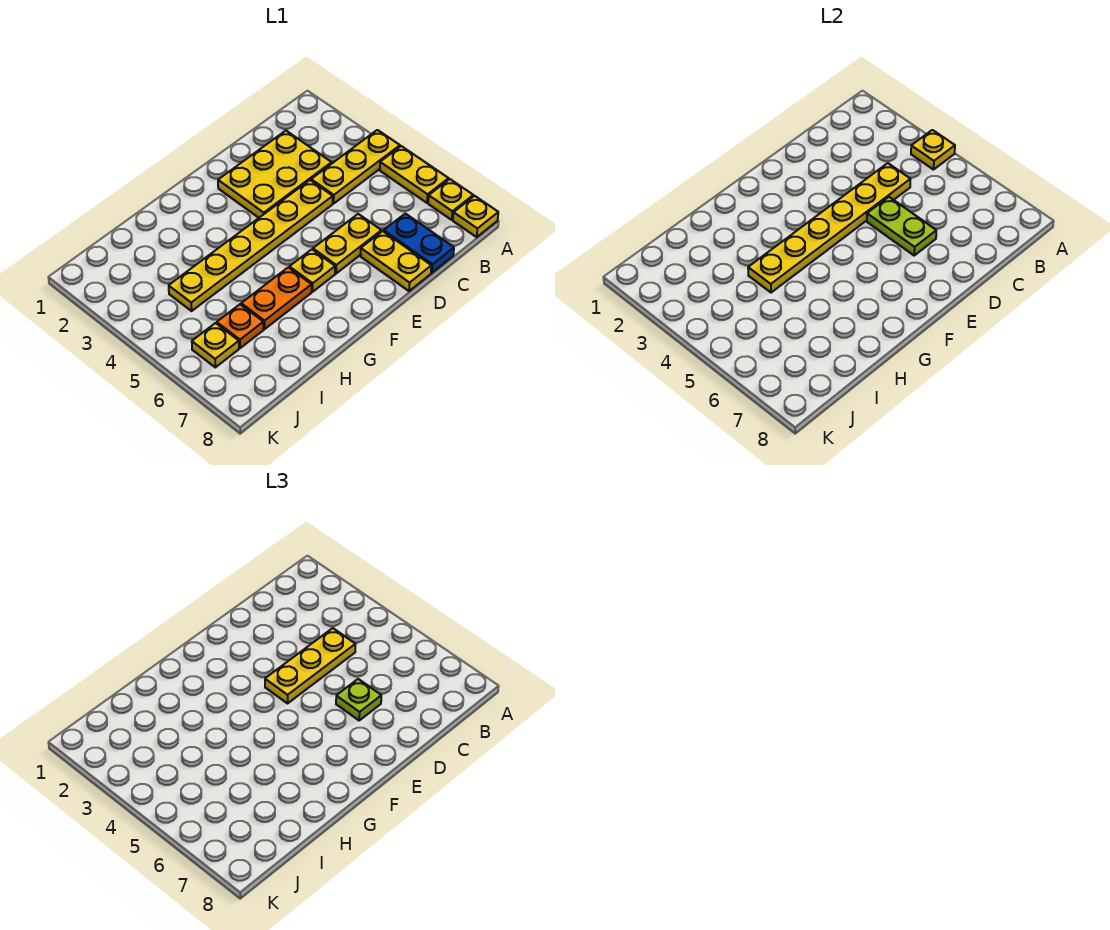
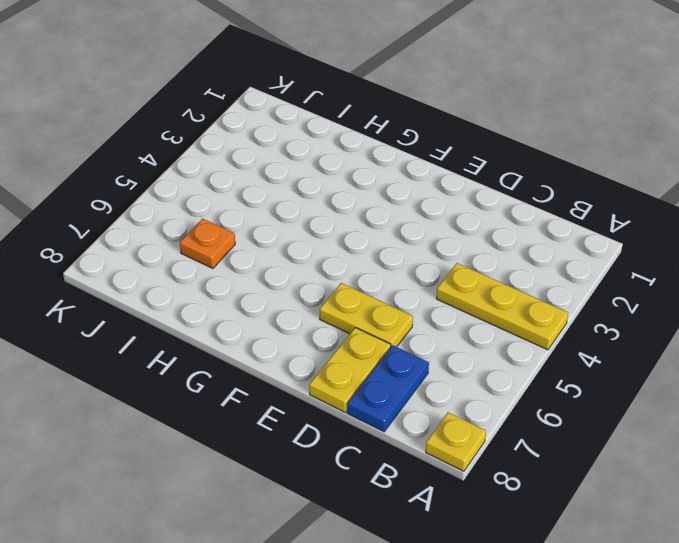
none -> yellow plate A5:A6 level 1
none -> yellow plate A7 level 1
none -> yellow plate C2:E3 level 1

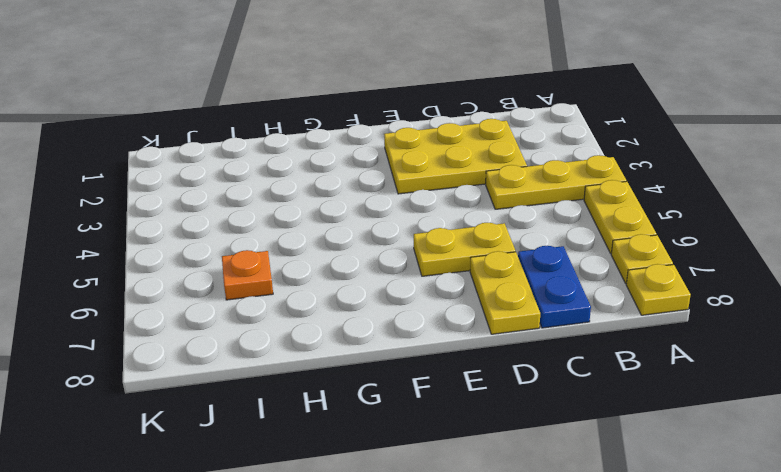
none -> yellow plate D4:I4 level 1
none -> yellow plate F6 level 1
none -> orange plate G6:H6 level 1

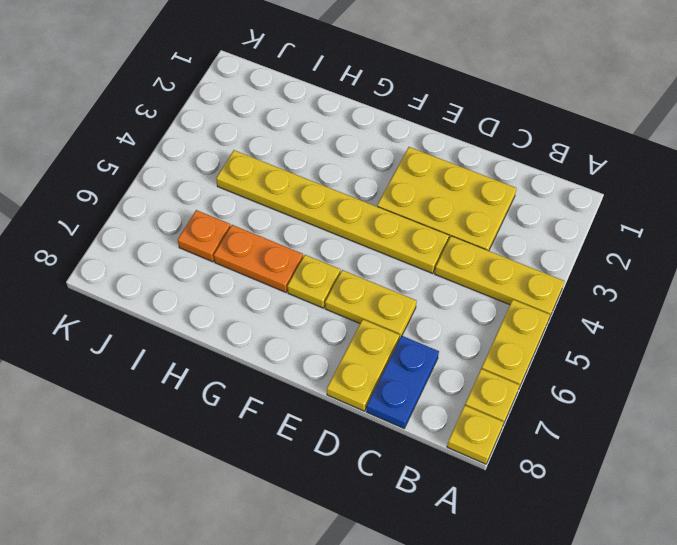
none -> yellow plate J6 level 1
none -> yellow plate A4 level 2
none -> yellow plate C4:H4 level 2

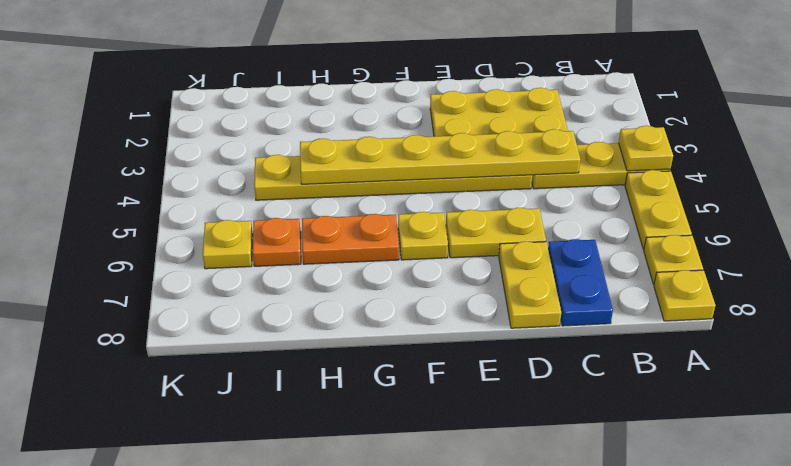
none -> lime plate D5:D6 level 2
none -> yellow plate C4:E4 level 3
none -> lime plate D6 level 3

